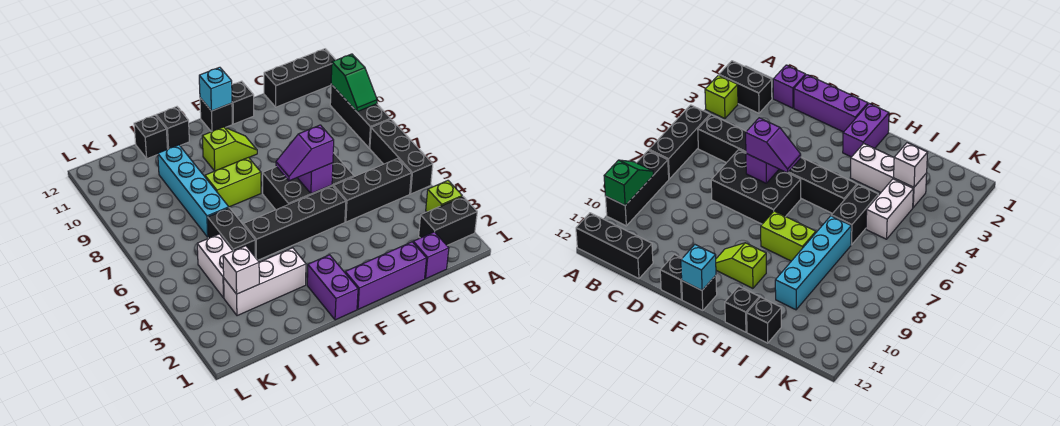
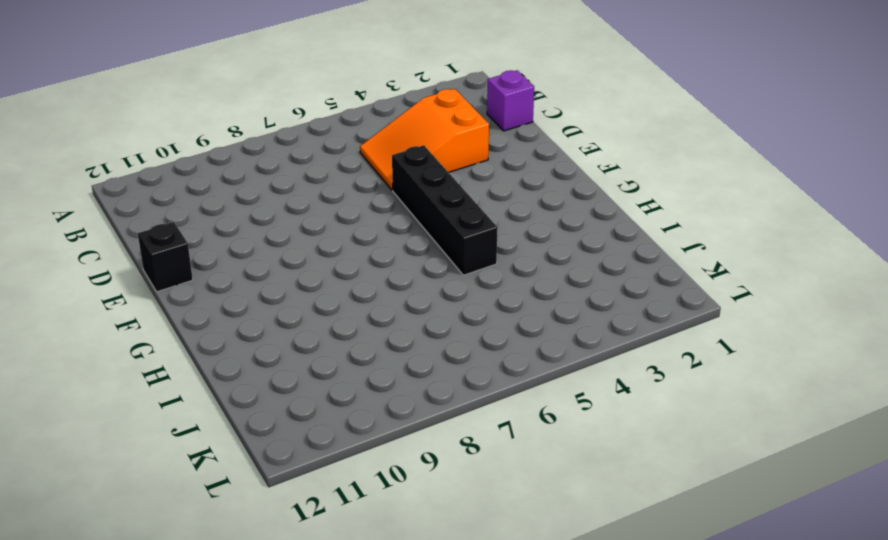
orange slope C3:D5 level 1 top 3 -> black brick B5:D5 level 1
none -> black brick A2:B2 level 1
none -> lime brick A3 level 1
none -> black brick A5:A7 level 1

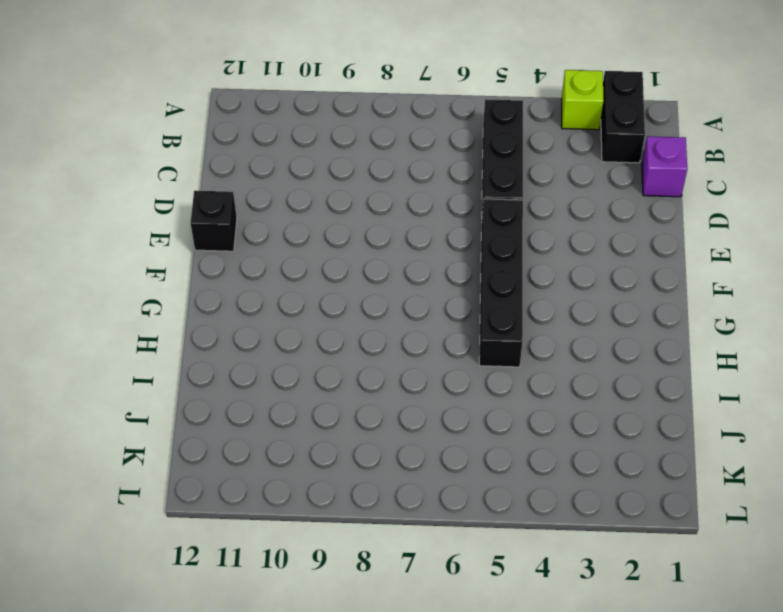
none -> black brick A5:A7 level 1
none -> black brick A8:A10 level 1
none -> black brick A12:C12 level 1

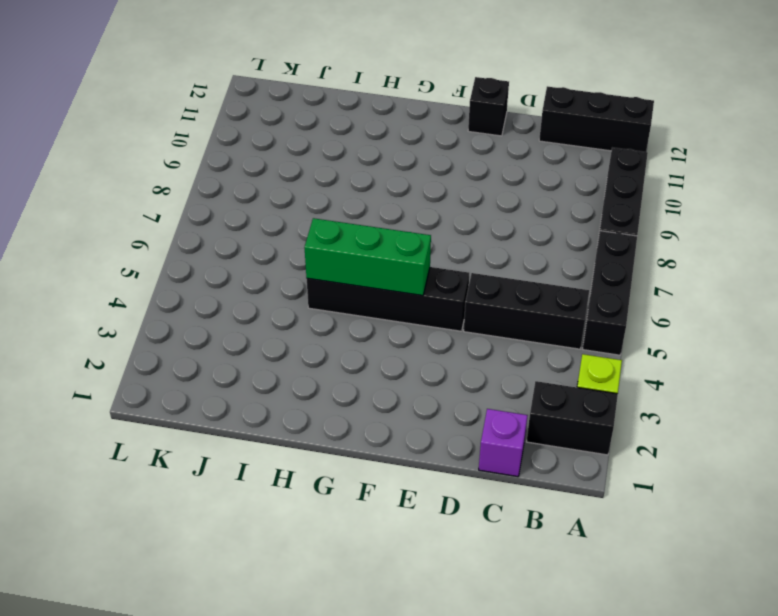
green brick F5:H5 level 2 -> none
none -> purple brick D1:F1 level 1
none -> black brick D6:F7 level 1
none -> lime slope F10:G10 level 1 top G

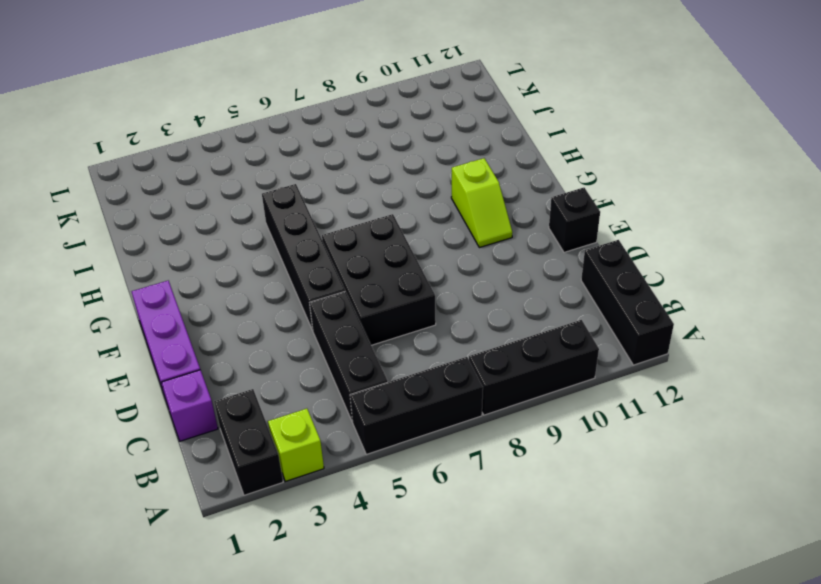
none -> black brick F12 level 1
none -> purple brick G1:G2 level 1
none -> lime brick G8:H8 level 1

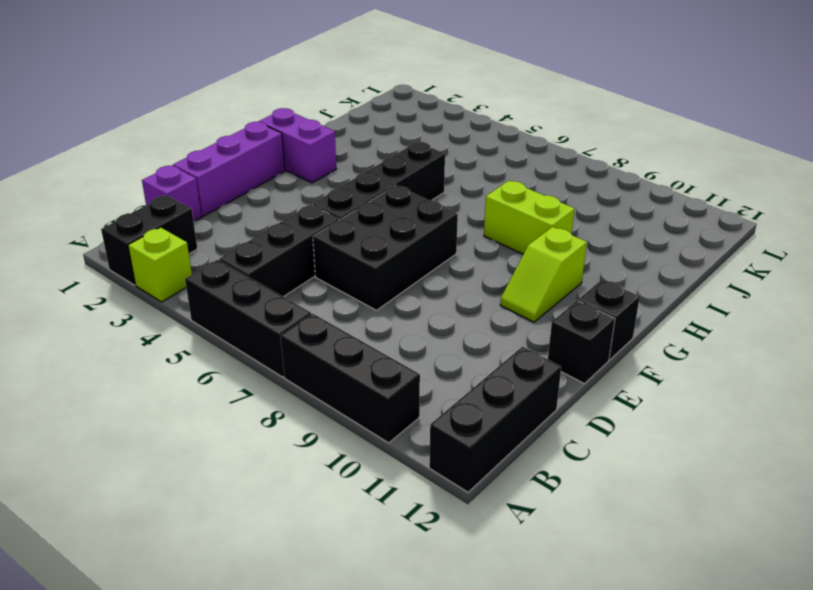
lime brick H8:H9 level 1 -> lime brick G8:H8 level 1
none -> white brick H3:J3 level 1
none -> black brick H12 level 1
none -> black brick I5:I6 level 1

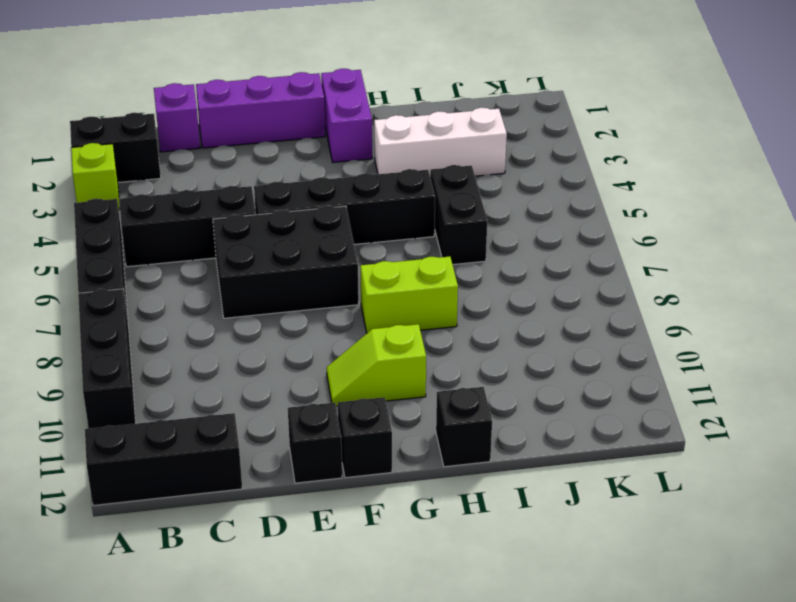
none -> cyan brick I7:I10 level 1
none -> black brick I12 level 1
none -> white brick J4:J5 level 1

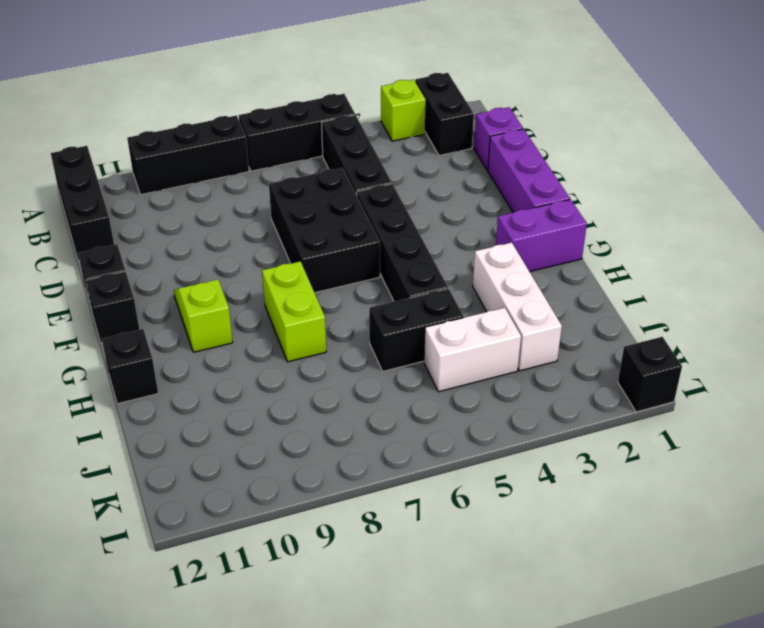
black brick L1 level 1 -> black brick I12 level 1
none -> cyan brick I7:I10 level 1
none -> green slope A9:A10 level 2 top 10
none -> purple brick E6 level 2

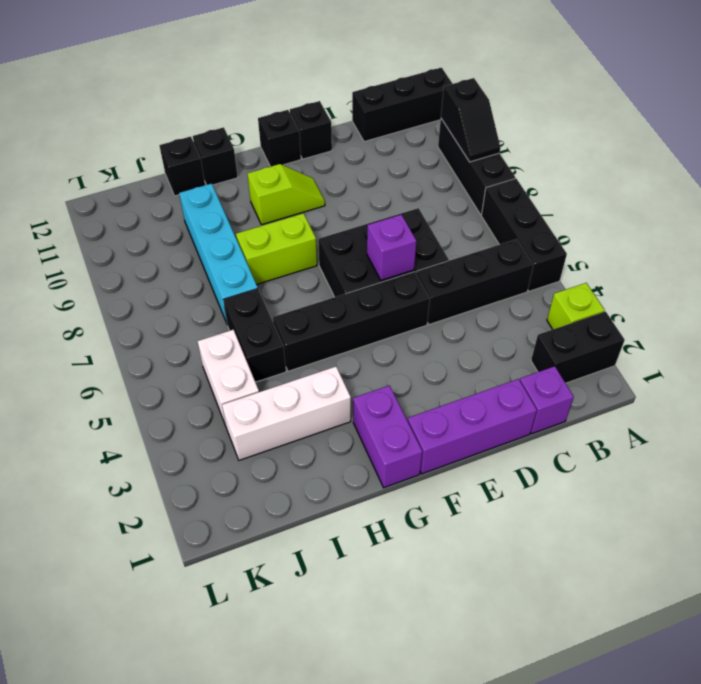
black slope A9:A10 level 2 top 10 -> green slope A9:A10 level 2 top 10
none -> cyan brick F12 level 2
none -> white brick J3 level 2
none -> purple slope E6:F6 level 3 top E

